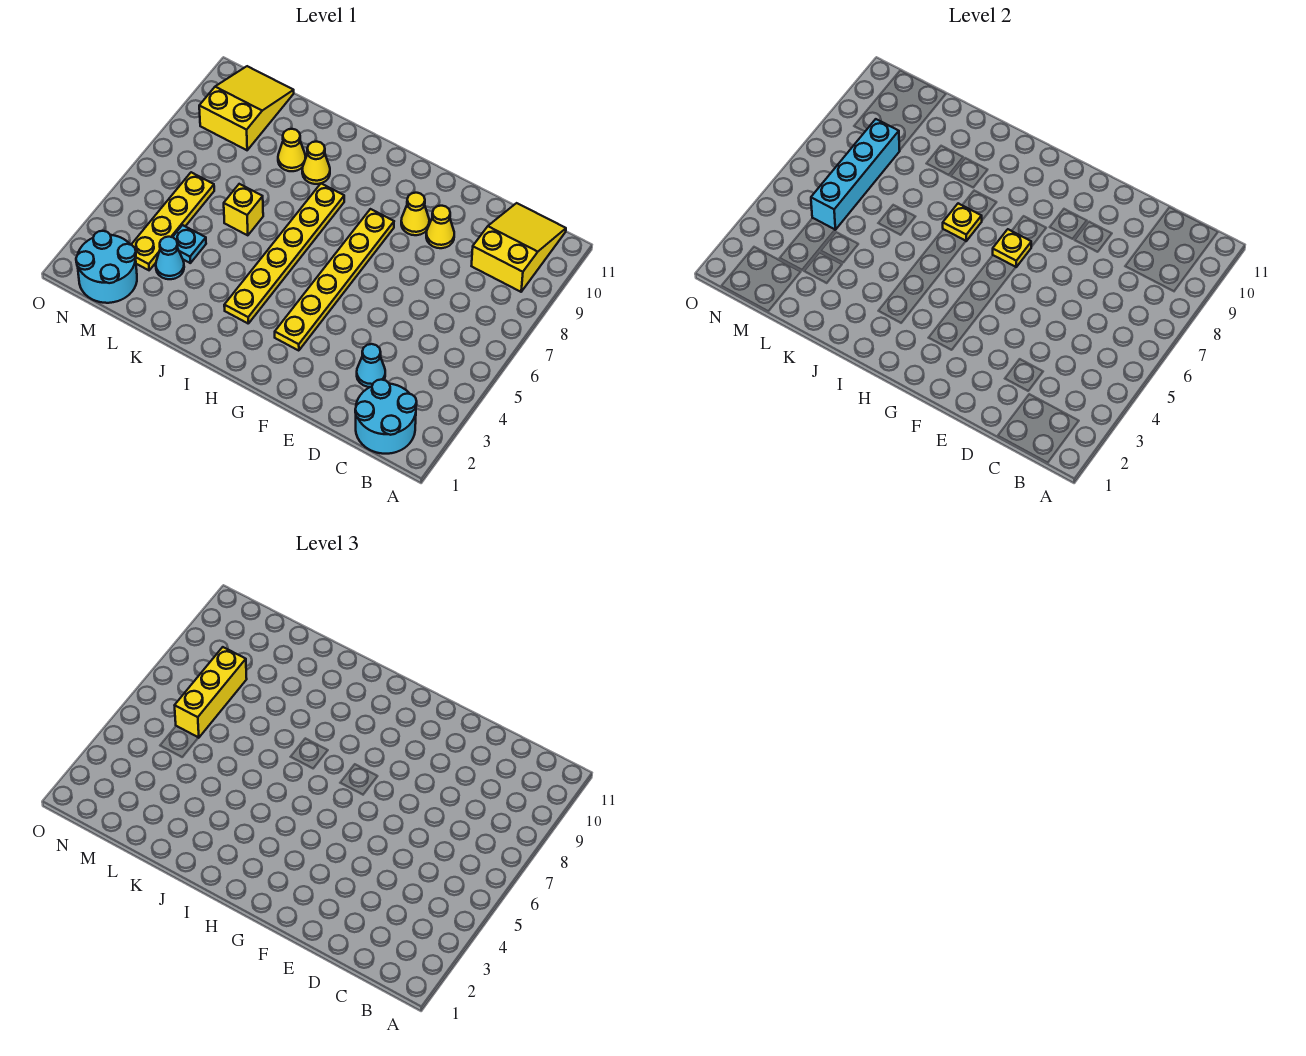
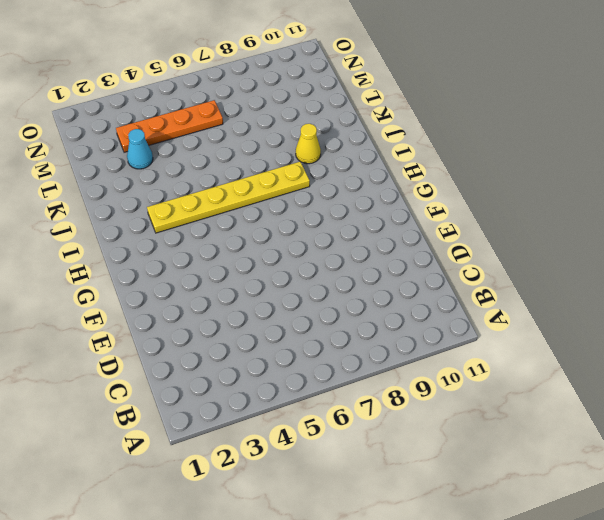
orange plate M3:M6 level 1 -> yellow plate M3:M6 level 1
none -> cyan round brick B1:C2 level 1
none -> yellow slope B9:C11 level 1 top 9
none -> cyan cone D3 level 1

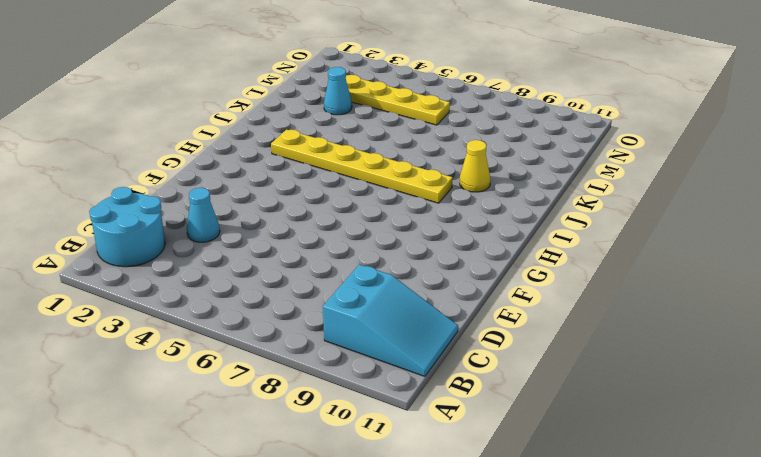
cyan slope B9:C11 level 1 top 9 -> yellow slope B9:C11 level 1 top 9
none -> yellow cone E9 level 1
none -> yellow cone F9 level 1
none -> yellow plate G3:G8 level 1

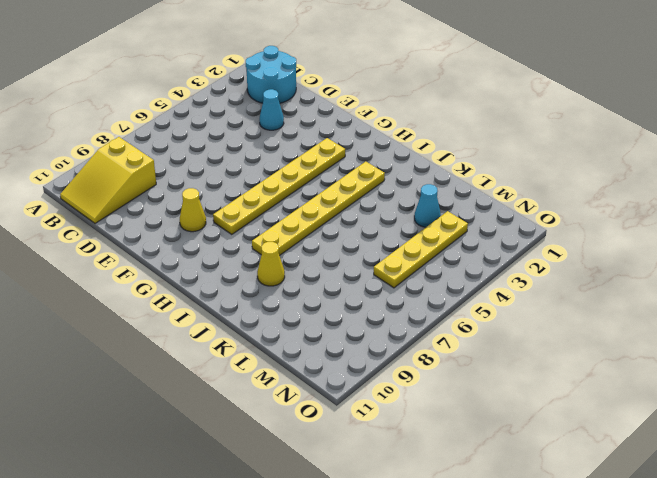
none -> yellow cone E9 level 1
none -> yellow brick K6 level 1
none -> yellow cone K9 level 1

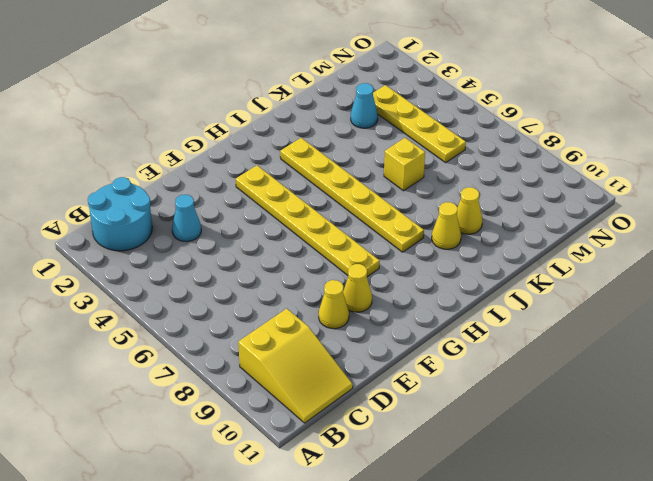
none -> cyan plate L4 level 1
none -> cyan round brick M1:N2 level 1
none -> yellow slope M9:N11 level 1 top 9

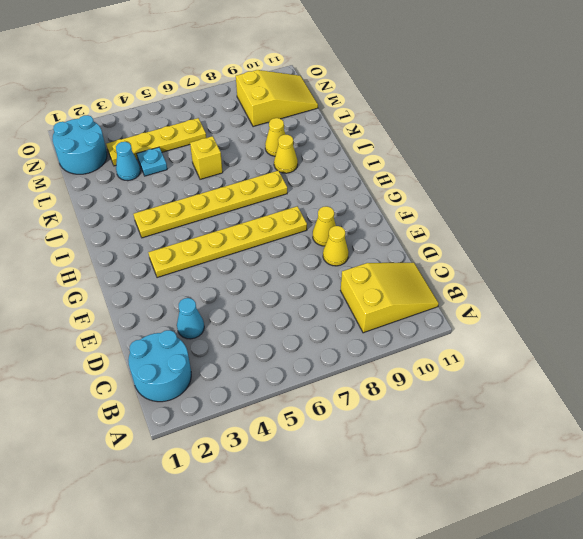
none -> yellow plate G7 level 2
none -> yellow plate I7 level 2
none -> cyan brick M5:M8 level 2

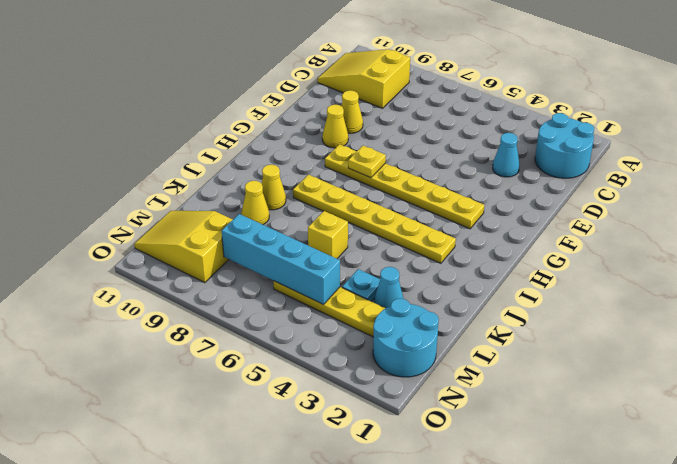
none -> yellow plate I7 level 2
none -> yellow brick M6:M8 level 3

